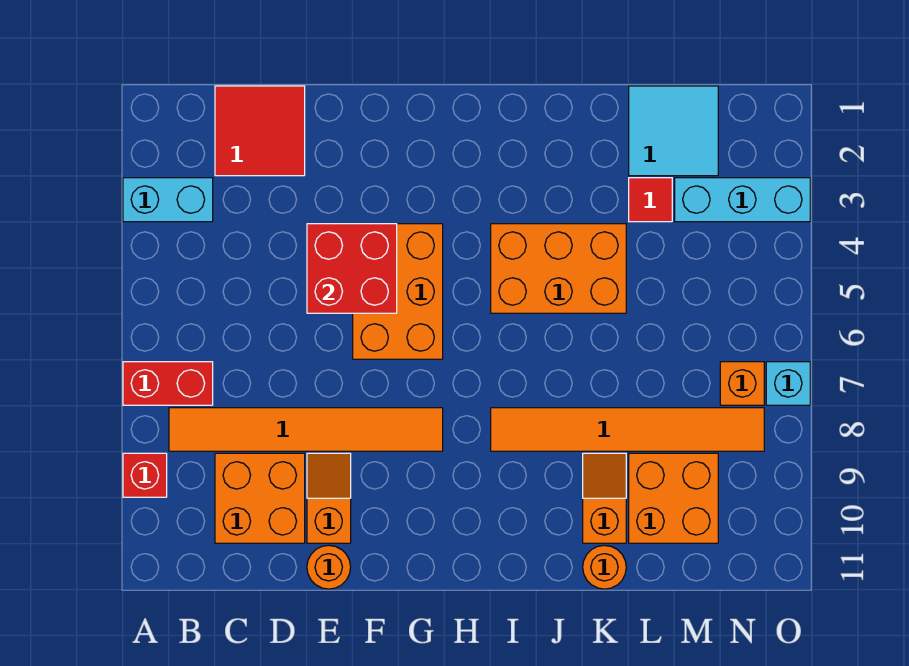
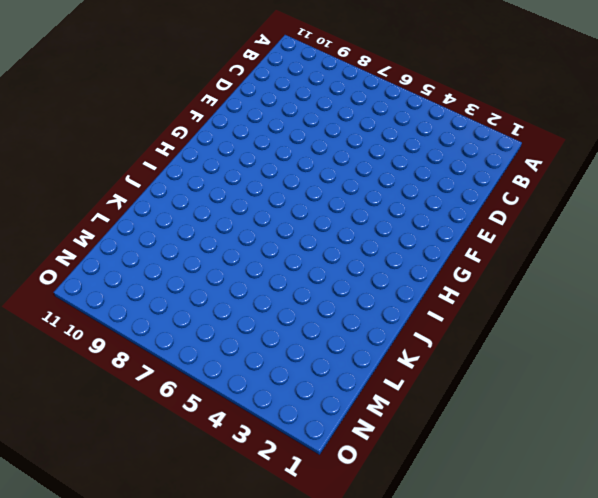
none -> cyan brick A3:B3 level 1
none -> red brick A7:B7 level 1
none -> red brick A9 level 1

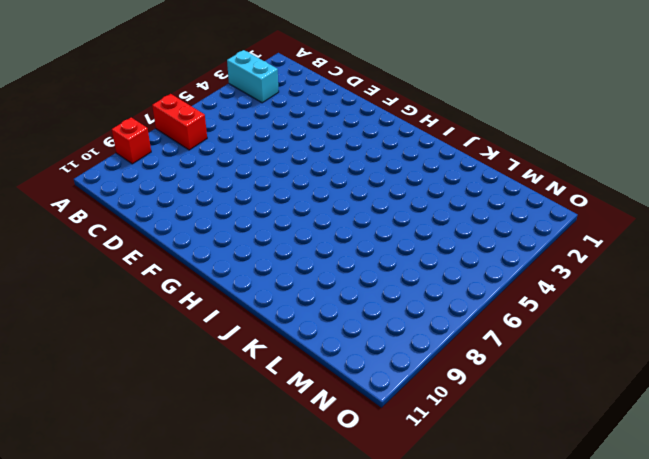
none -> orange tile B8:G8 level 1
none -> red tile C1:D2 level 1
none -> orange brick C9:D10 level 1

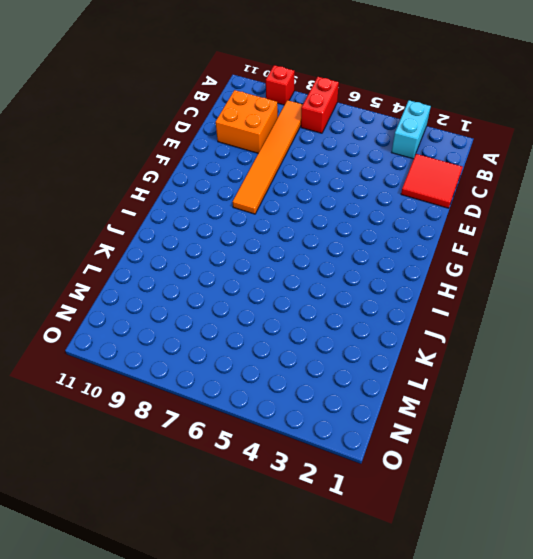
none -> orange slope E9:E10 level 1 top 10
none -> orange round brick E11 level 1
none -> orange brick F4:G6 level 1

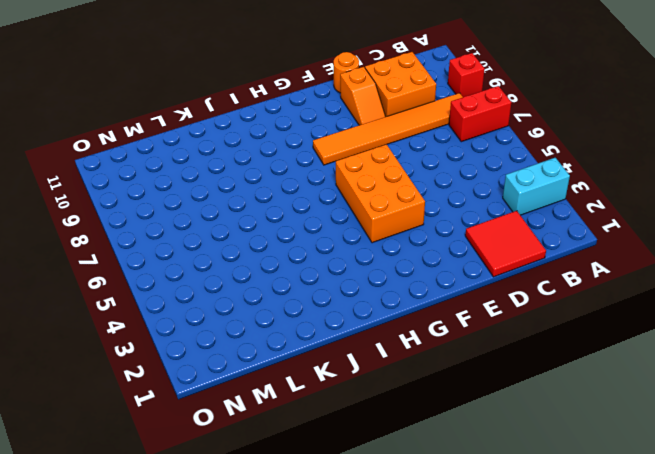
none -> orange brick I4:K5 level 1
none -> orange tile I8:N8 level 1
none -> orange slope K9:K10 level 1 top 10

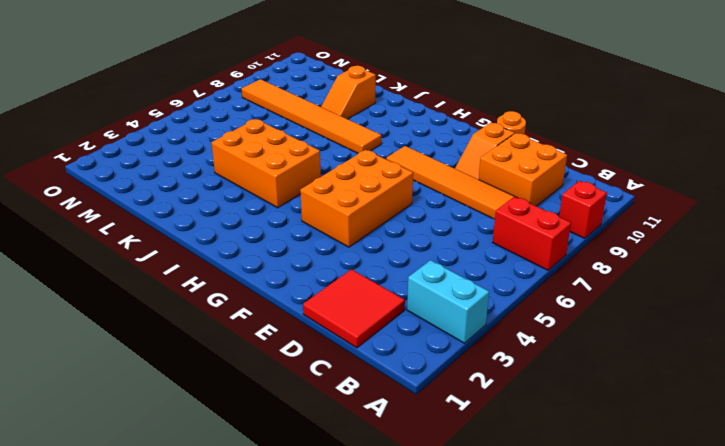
none -> orange round brick K11 level 1
none -> cyan tile L1:M2 level 1
none -> red tile L3 level 1

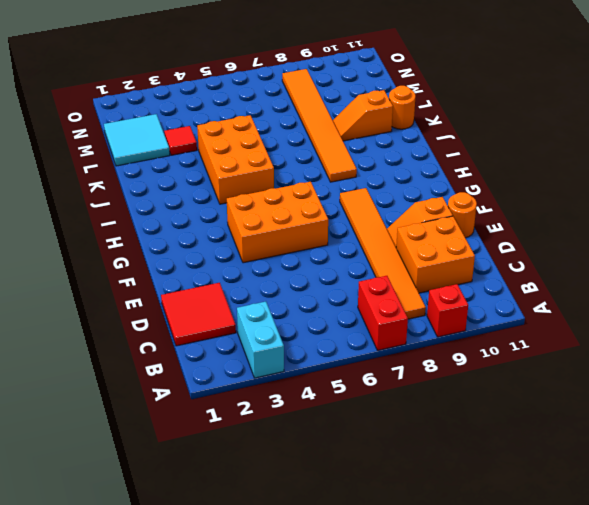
none -> orange brick L9:M10 level 1
none -> cyan brick M3:O3 level 1
none -> orange brick N7 level 1

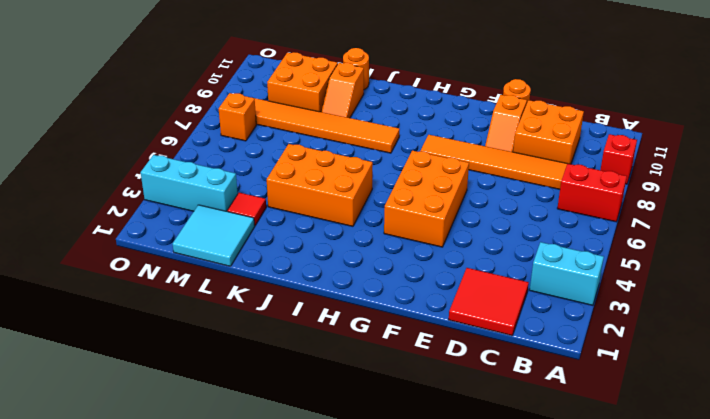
none -> cyan brick O7 level 1
none -> red brick E4:F5 level 2

